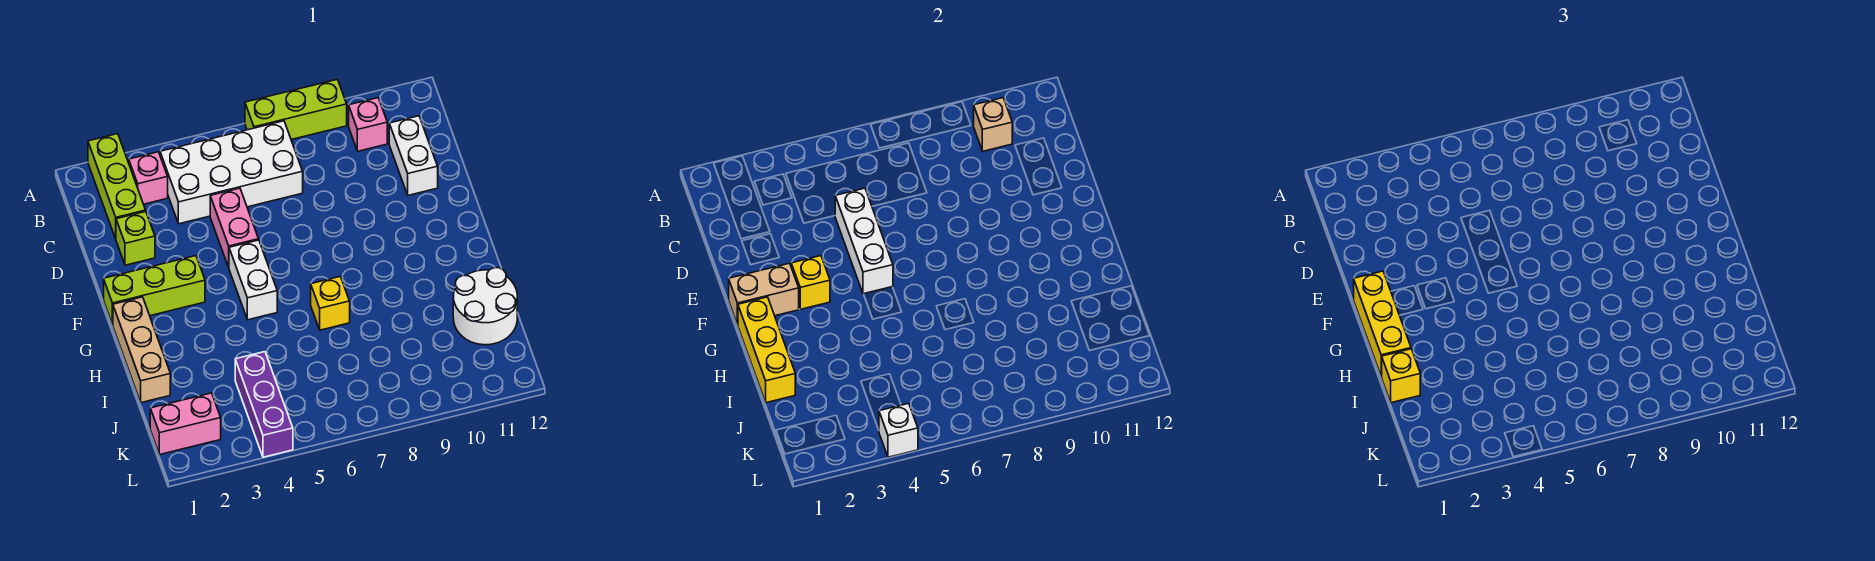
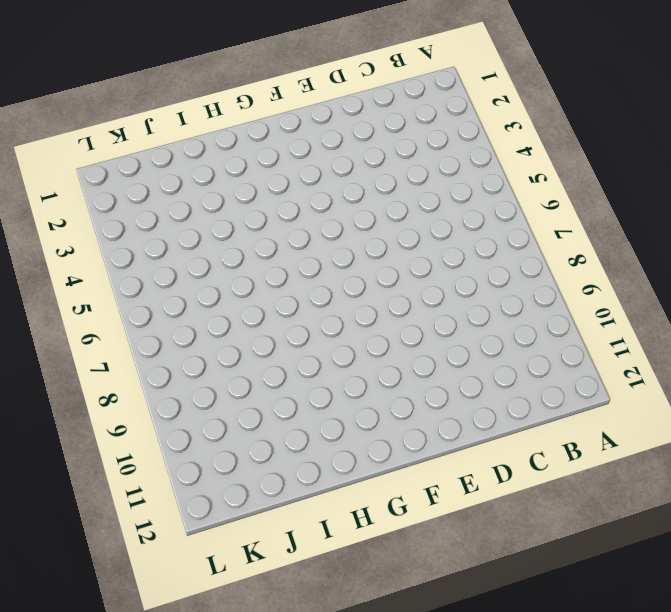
none -> lime brick A2:C2 level 1
none -> lime brick A7:A9 level 1
none -> pink brick B3 level 1

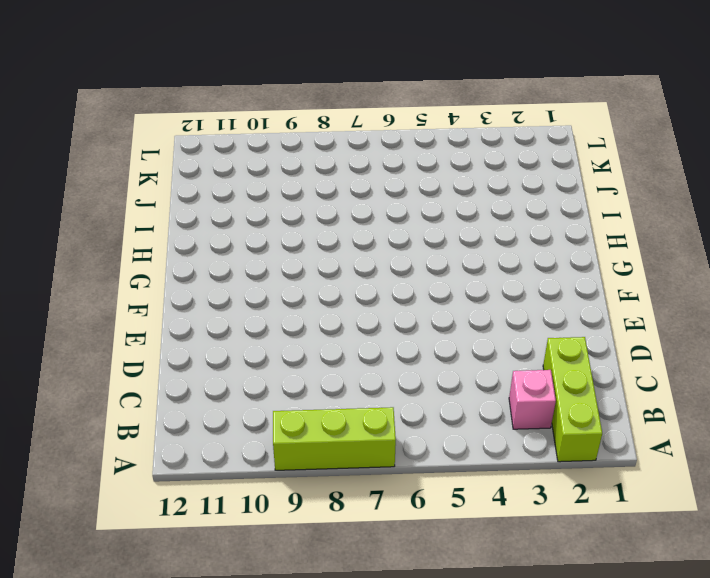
none -> white brick B4:C7 level 1
none -> pink brick B10 level 1
none -> white brick C11:D11 level 1

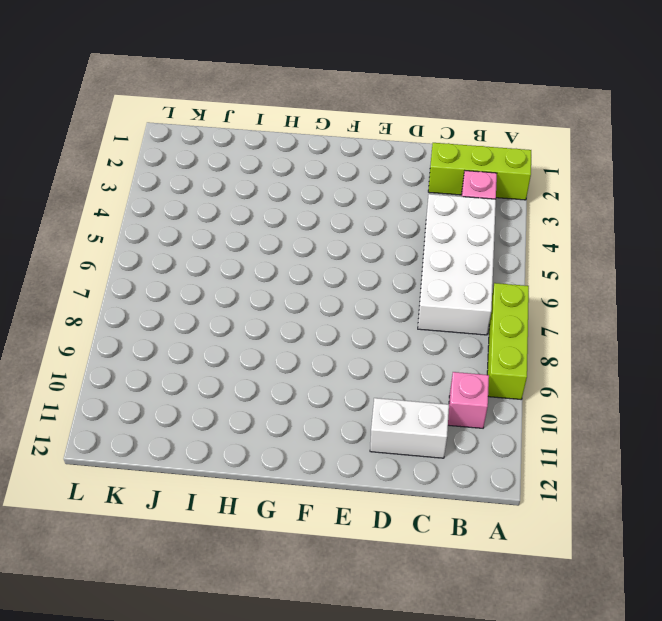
none -> lime brick D2 level 1
none -> pink brick D5:E5 level 1
none -> lime brick F1:F3 level 1

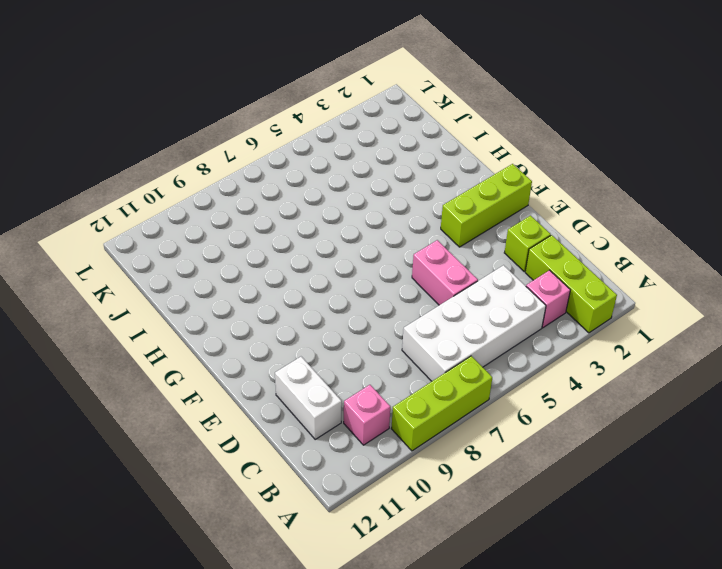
none -> white brick F5:G5 level 1
none -> tan brick G1:I1 level 1
none -> yellow brick H7 level 1

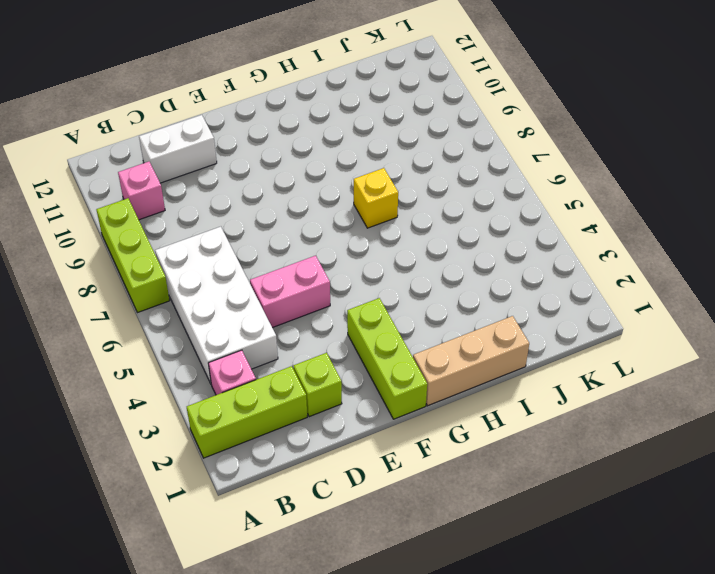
none -> white brick F5:G5 level 1
none -> white round brick I11:J12 level 1
none -> purple brick J4:L4 level 1

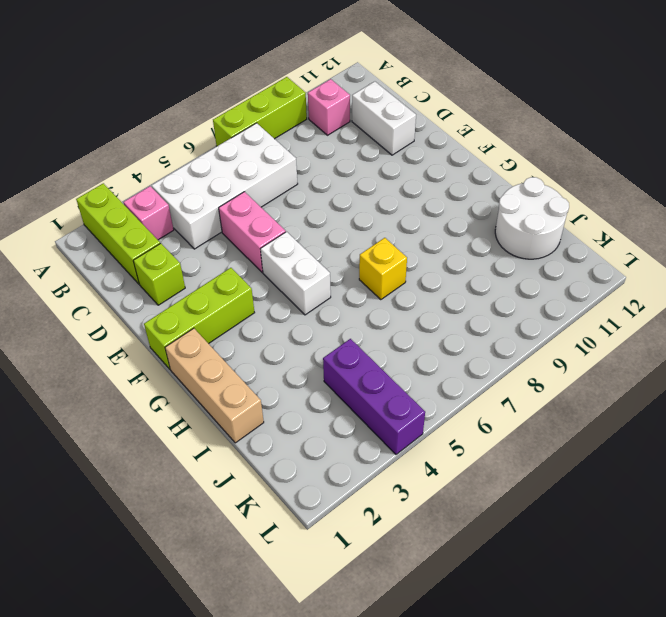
none -> pink brick K1:K2 level 1
none -> tan brick B10 level 2
none -> white brick D5:F5 level 2

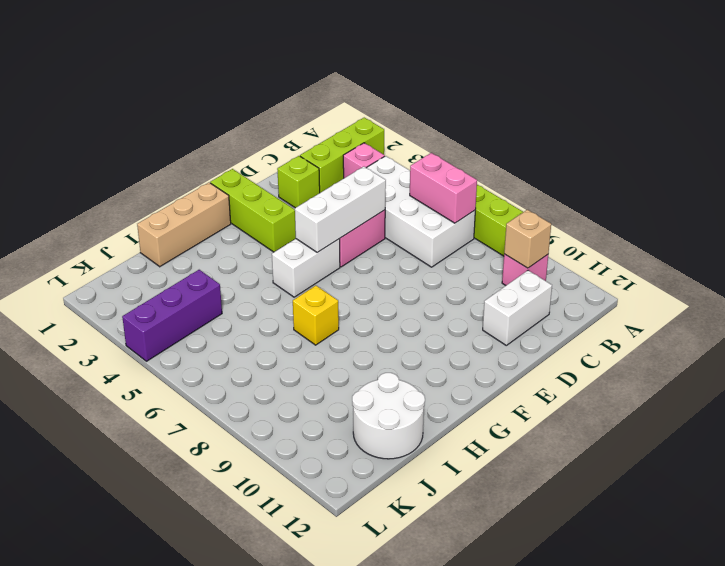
pink brick B6:B7 level 2 -> pink brick K1:K2 level 1
none -> tan brick F1:F2 level 2
none -> yellow brick F3 level 2
none -> yellow brick G1:I1 level 2

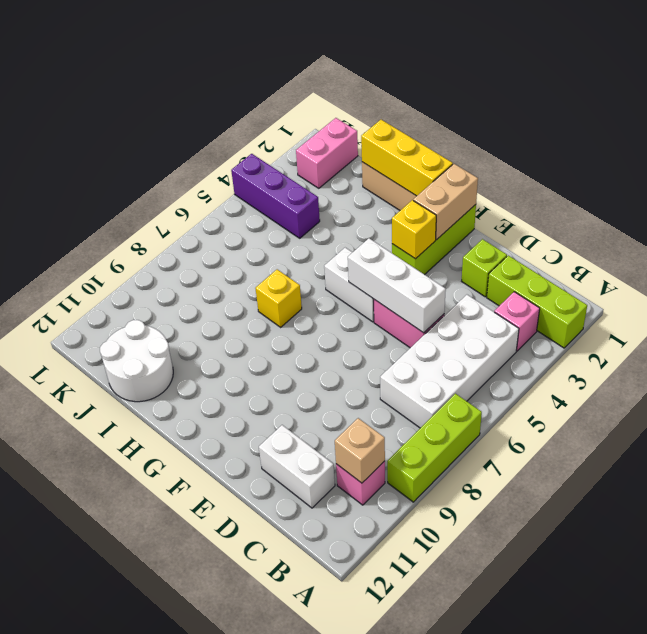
none -> white brick L4 level 2
none -> yellow brick F1:H1 level 3
none -> yellow brick I1 level 3

